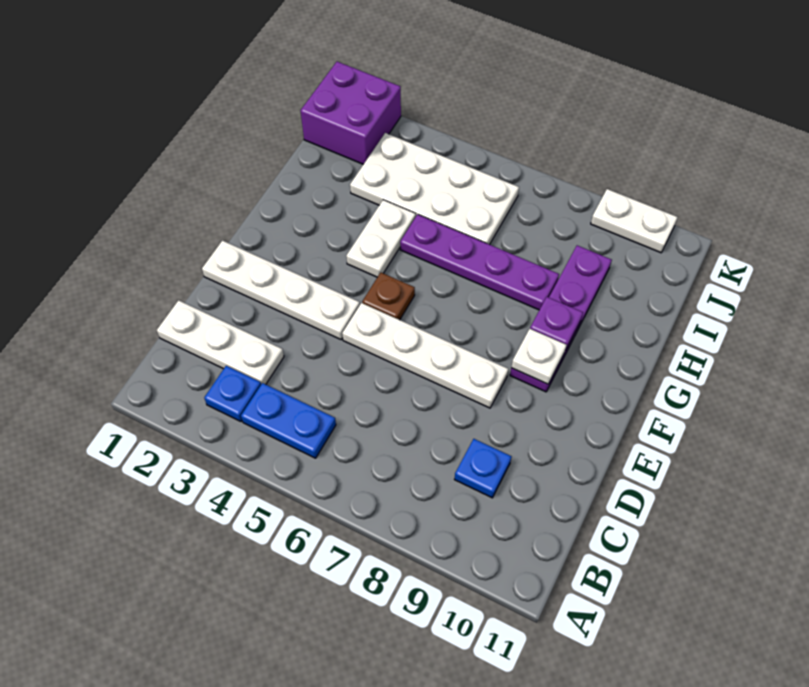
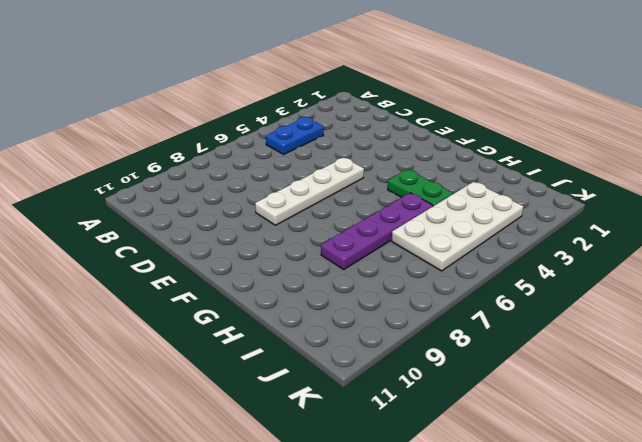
green plate G4:H4 level 1 -> white plate G4:H4 level 1
none -> blue plate B3 level 1
none -> white plate C1:C3 level 1
none -> blue plate C9 level 1

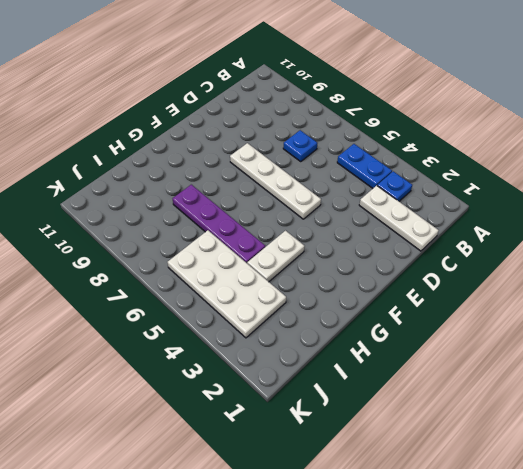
blue plate C7 level 1 -> blue plate C9 level 1
none -> white plate E1:E4 level 1
none -> brown plate F5 level 1
none -> purple plate F9:I9 level 1

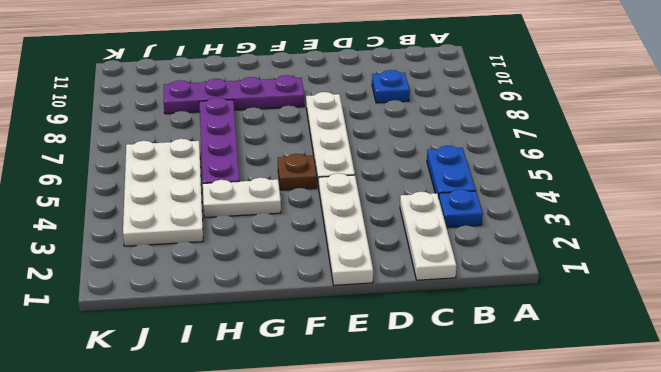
none -> purple brick J1:K2 level 1
none -> white plate K9:K10 level 1
none -> white plate F9 level 2

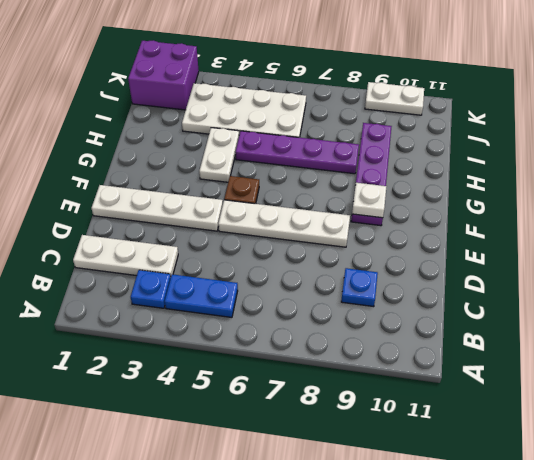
none -> purple plate G9 level 2

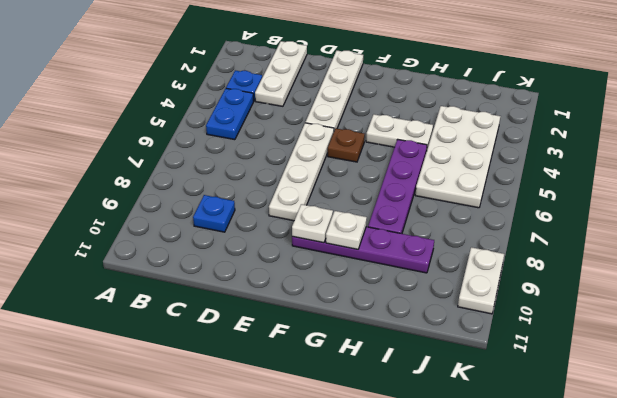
white plate G9 level 2 -> purple plate G9 level 2
none -> purple brick J1:K2 level 1

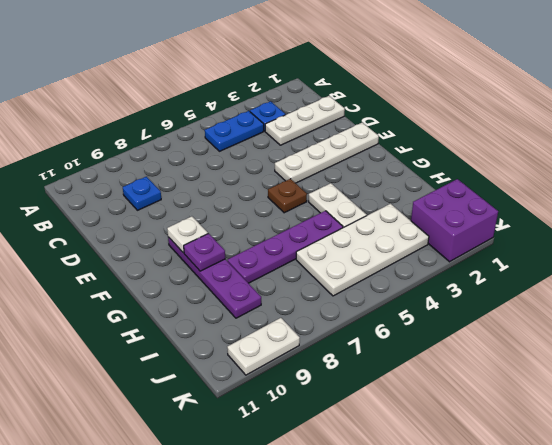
none -> white plate E5:E8 level 1

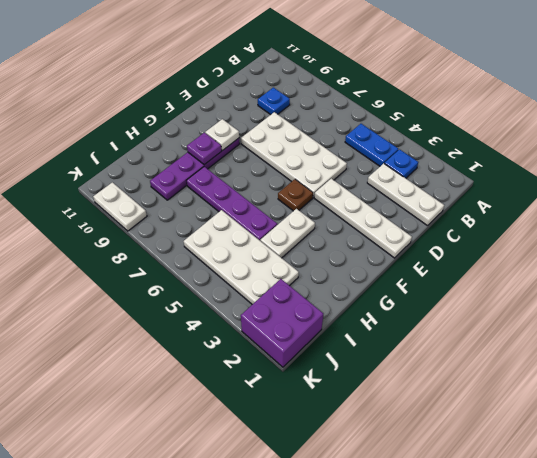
white plate D5:E8 level 1 -> white plate E5:E8 level 1

